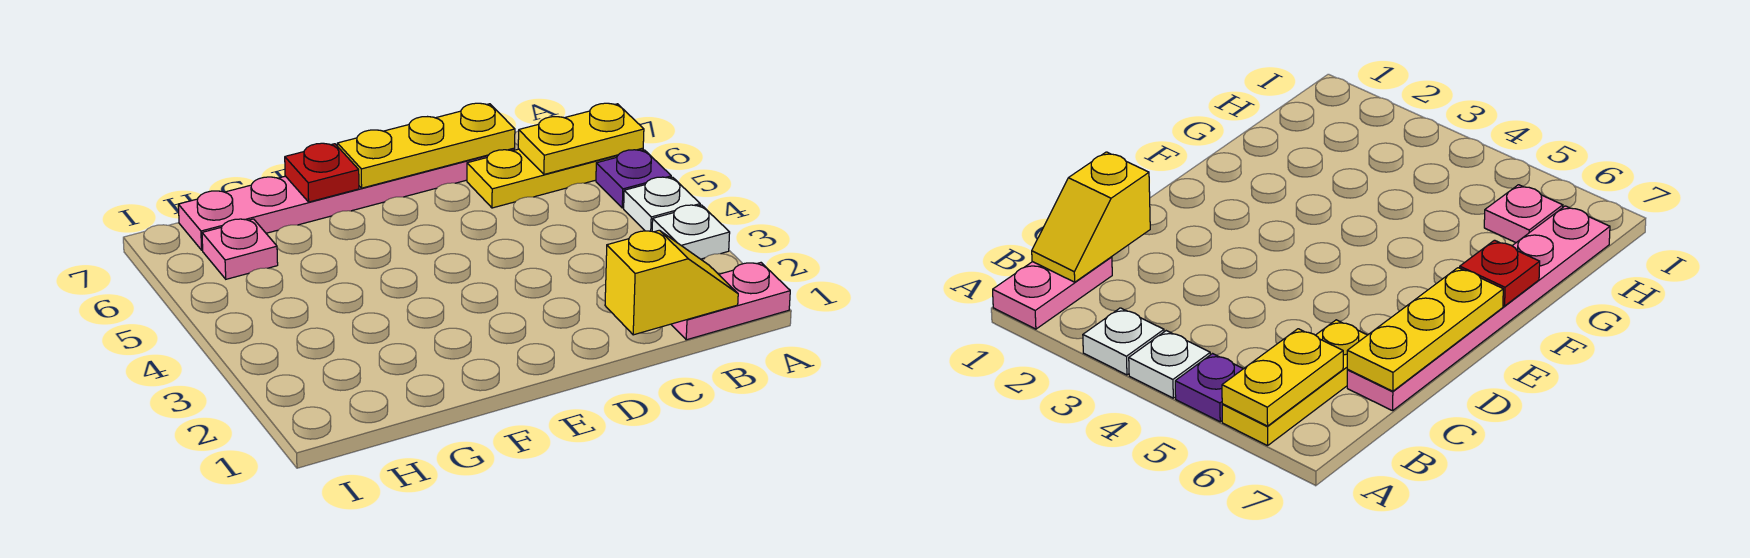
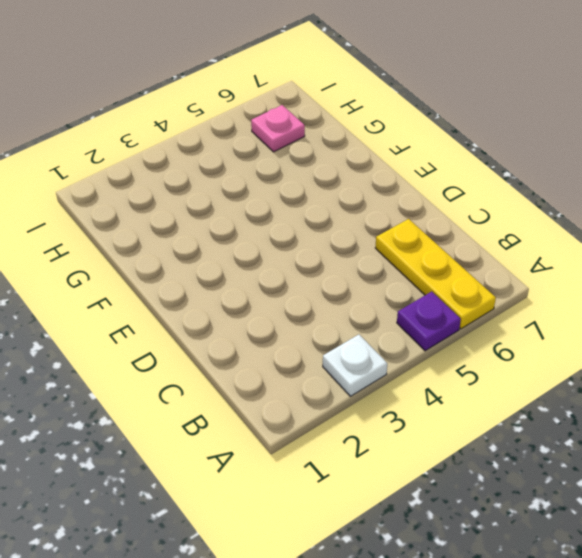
none -> pink plate A1:B1 level 1
none -> white plate A4 level 1

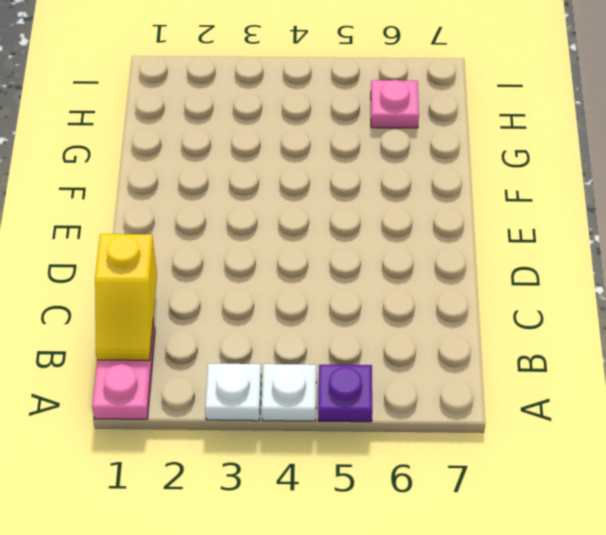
none -> yellow plate A6:C6 level 1
none -> pink plate C7:H7 level 1

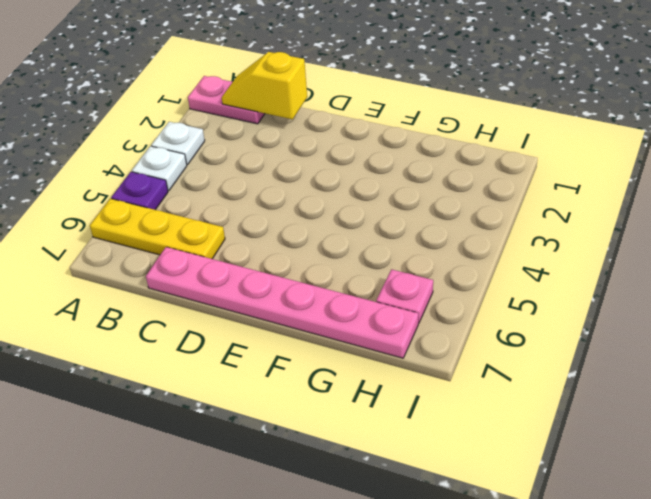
none -> yellow plate A6:B6 level 2
none -> yellow plate C7:E7 level 2

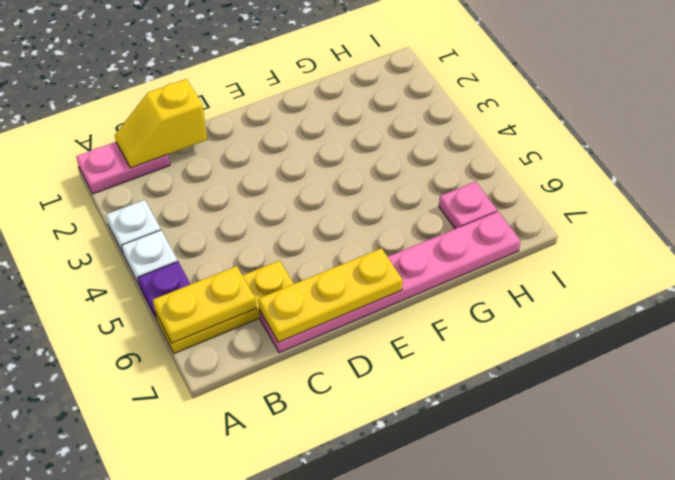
none -> red plate F7 level 2

